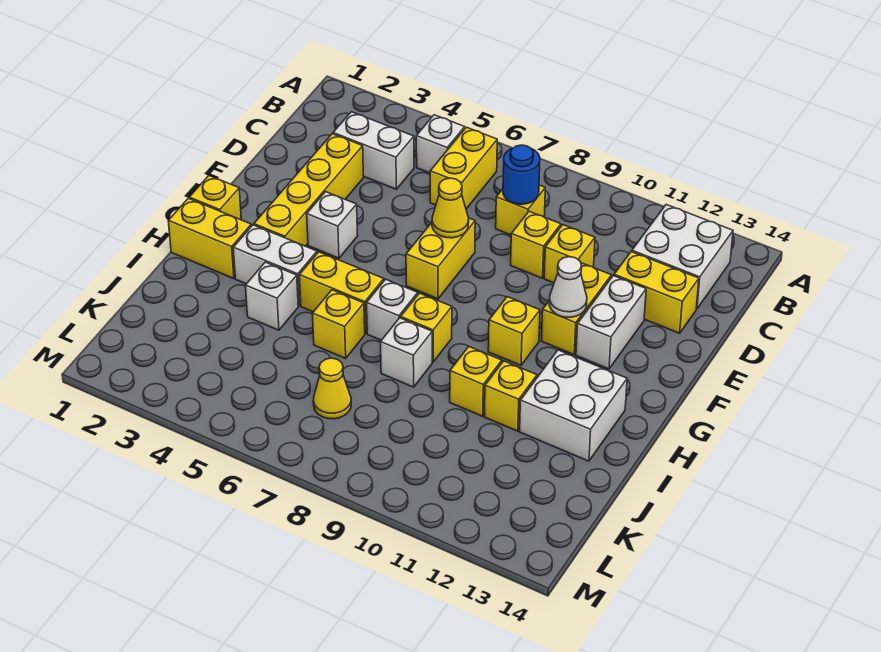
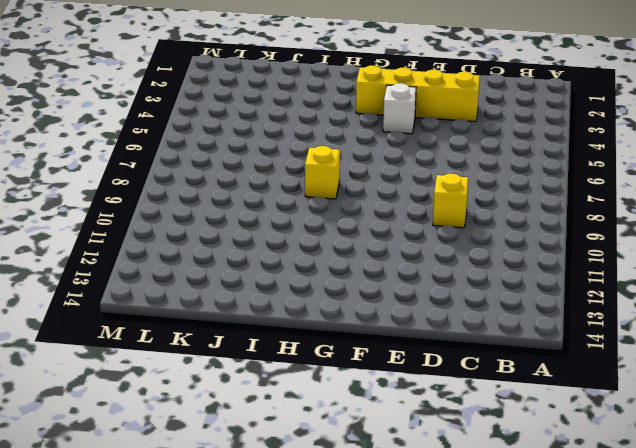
none -> white brick B5 level 1
none -> yellow brick B6:C6 level 1
none -> white brick B12:C13 level 1
none -> white brick C3:C4 level 1

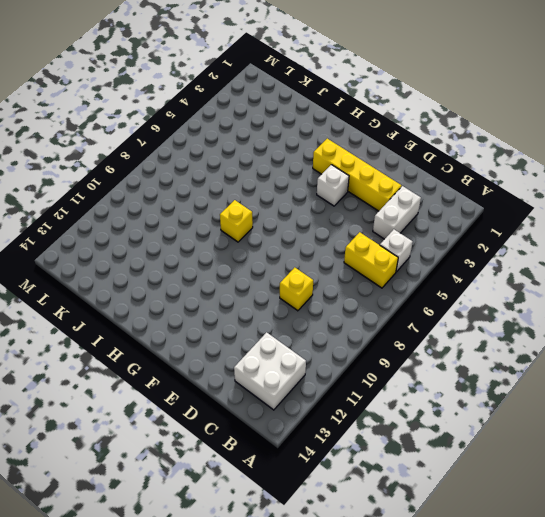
none -> yellow brick C8 level 1
none -> yellow brick D10 level 1
none -> yellow brick D12:D13 level 1
none -> yellow brick E7:F7 level 1

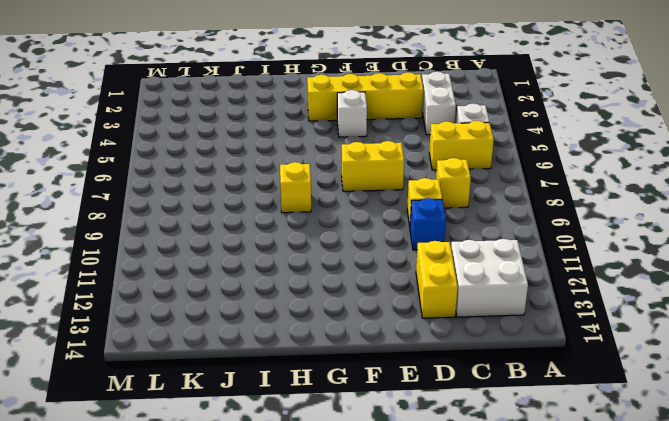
blue brick D10 level 1 -> yellow brick D10 level 1
none -> yellow brick E11:F11 level 1
none -> white brick E12:F12 level 1
none -> yellow brick G1 level 1
none -> yellow brick G10 level 1

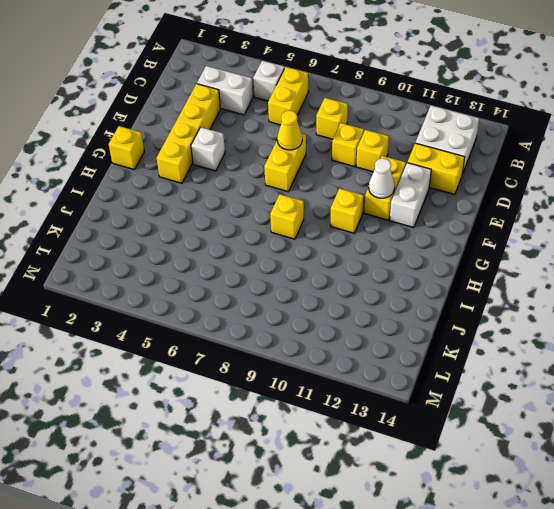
none -> yellow brick H1:H2 level 1
none -> white brick H3:H4 level 1
none -> yellow brick H5:H6 level 1
none -> white brick H7 level 1

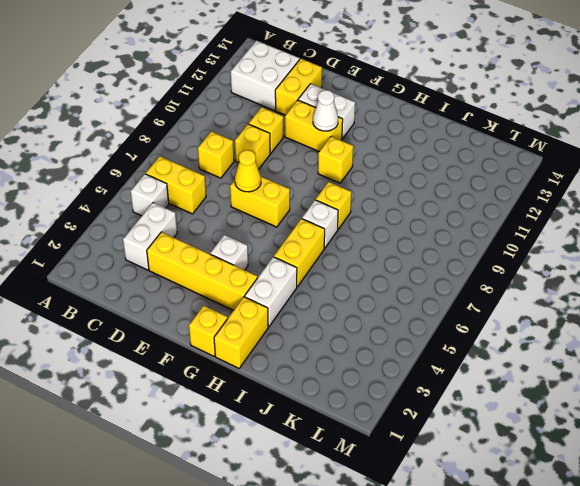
none -> white brick H12:I13 level 1
none -> white brick I4 level 1
none -> yellow brick I6 level 1
none -> white brick I8 level 1

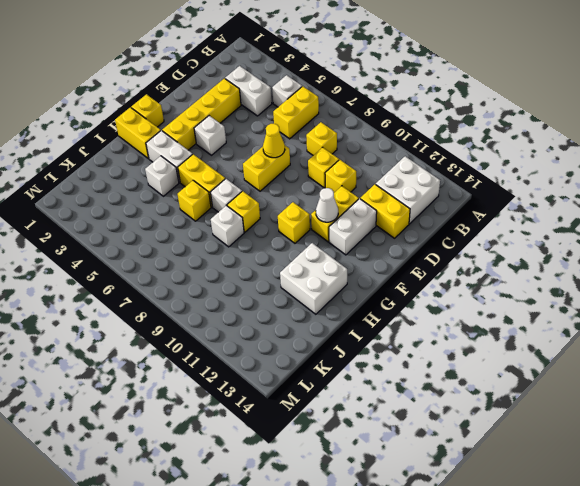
none -> yellow brick I10 level 1
none -> yellow brick I11 level 1
none -> yellow cone K7 level 1
none -> blue round brick C8 level 2

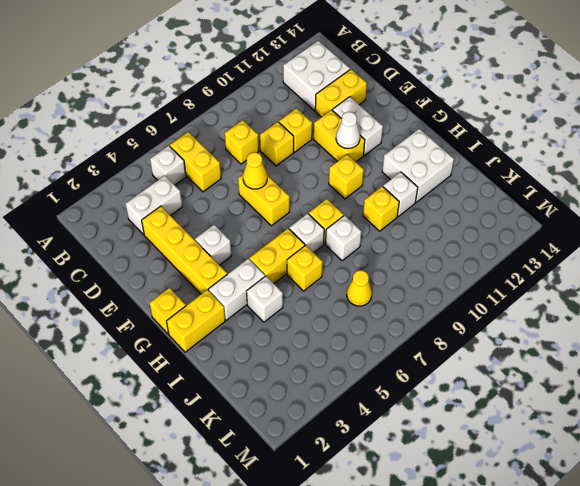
white brick I11 level 1 -> yellow brick I11 level 1
none -> blue round brick C8 level 2

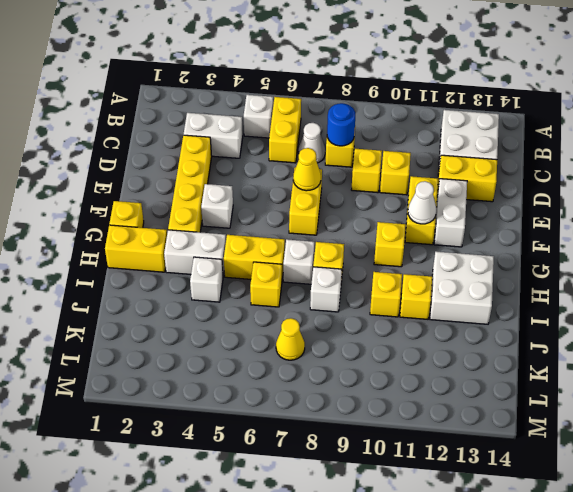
white cone C7 level 1 -> none

